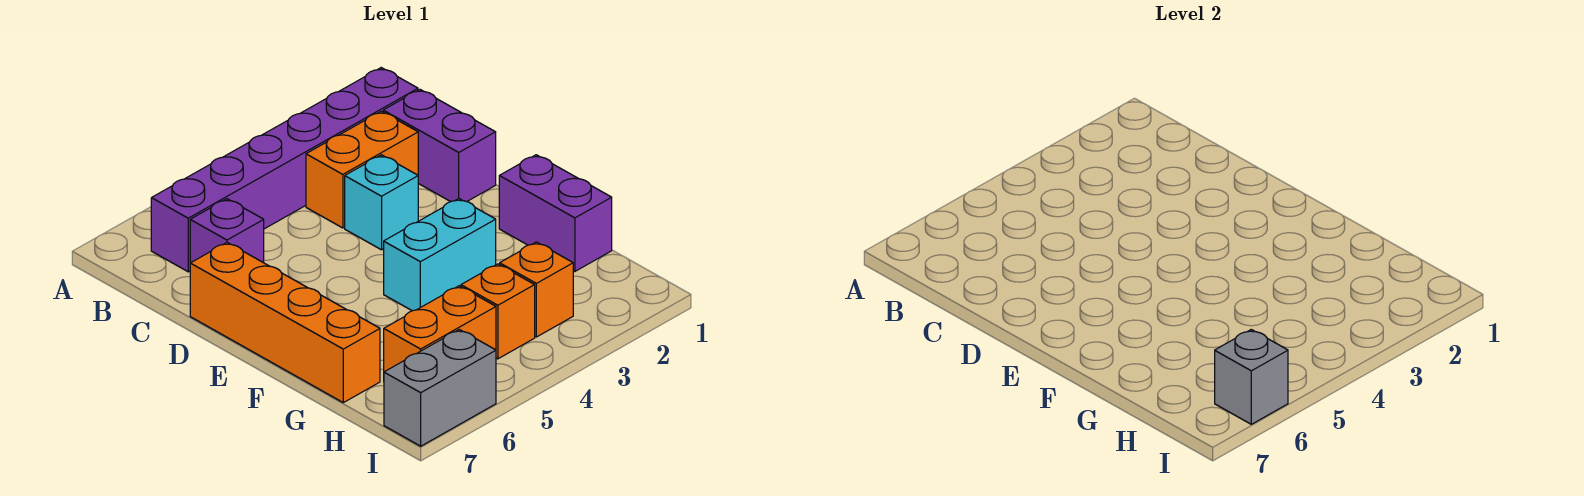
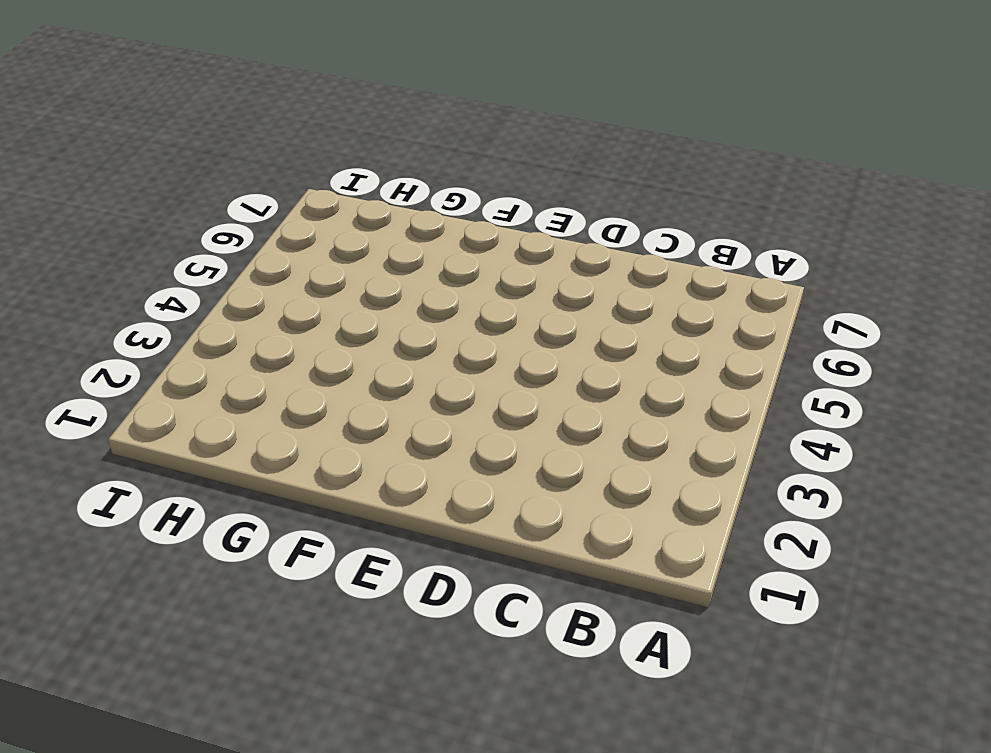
none -> purple brick B1:B6 level 1
none -> purple brick C1:D1 level 1
none -> orange brick C2:C3 level 1

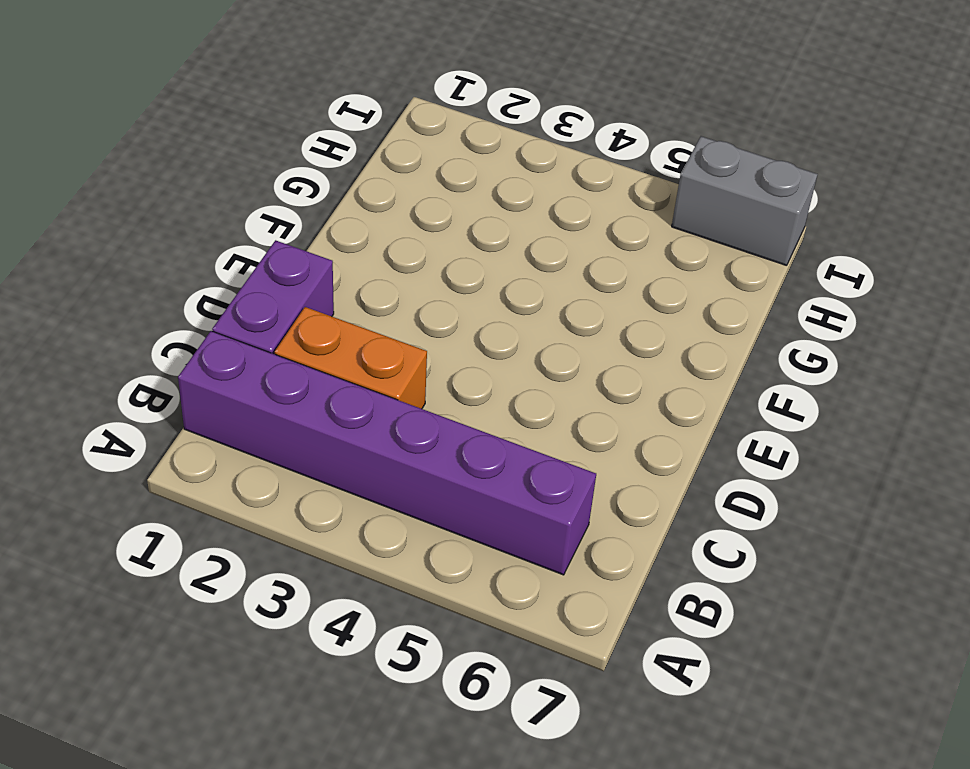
none -> purple brick C6 level 1
none -> cyan brick D3 level 1
none -> orange brick D7:G7 level 1

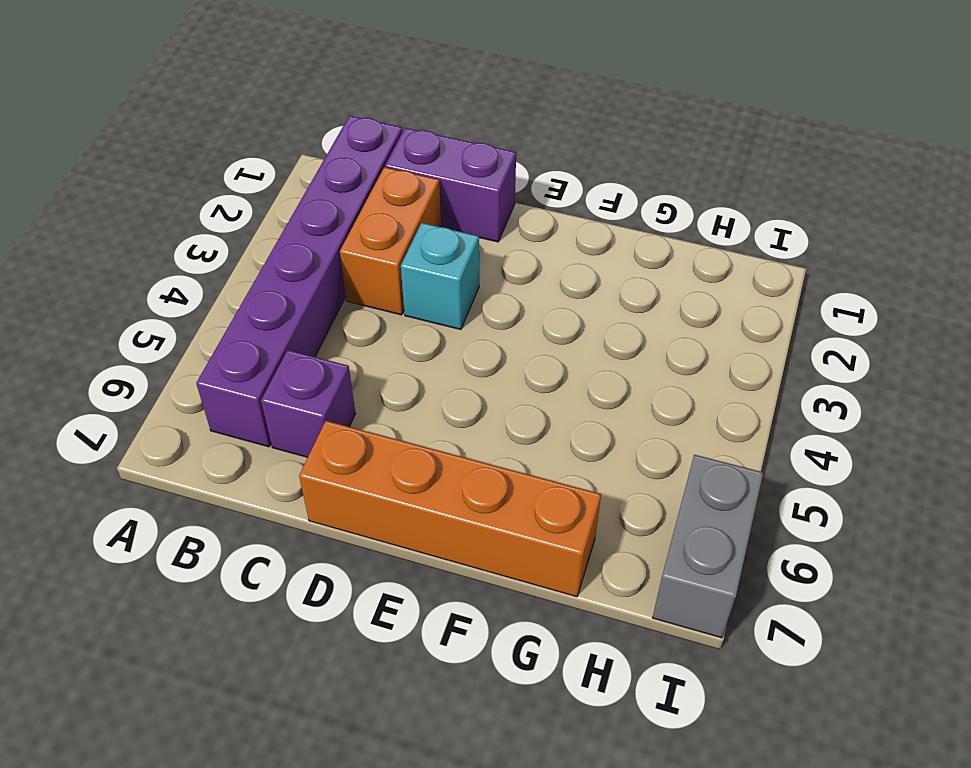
none -> purple brick F1:G1 level 1
none -> cyan brick F3:F4 level 1
none -> orange brick H3 level 1

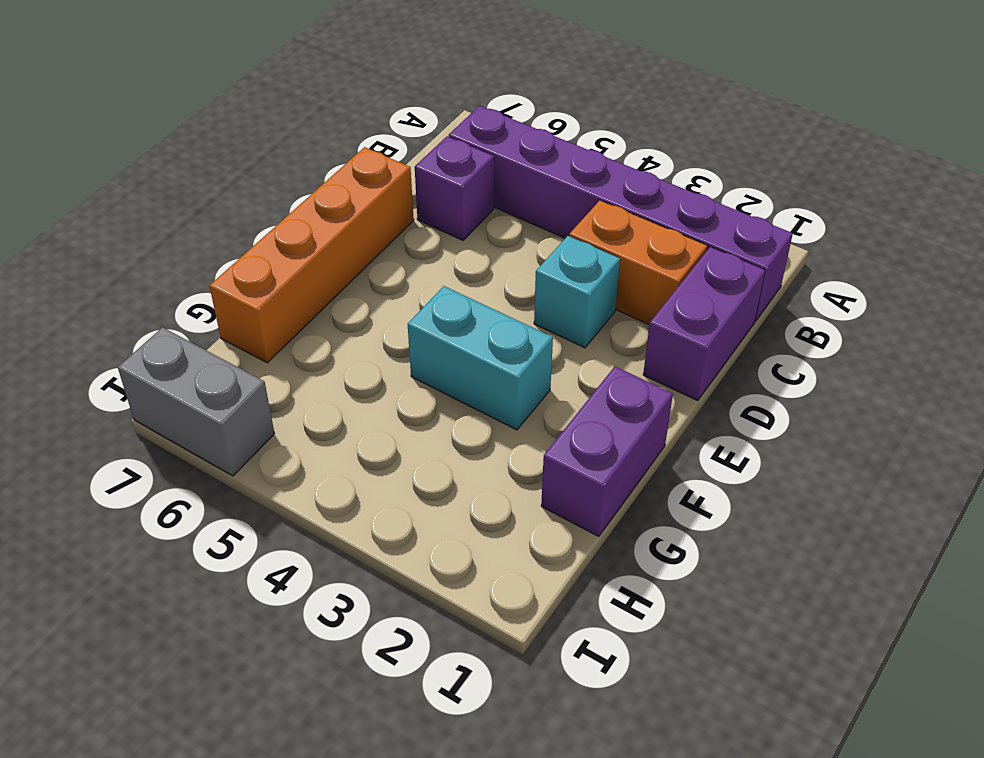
none -> orange brick H3 level 1
none -> orange brick H4 level 1
none -> orange brick H5:H6 level 1

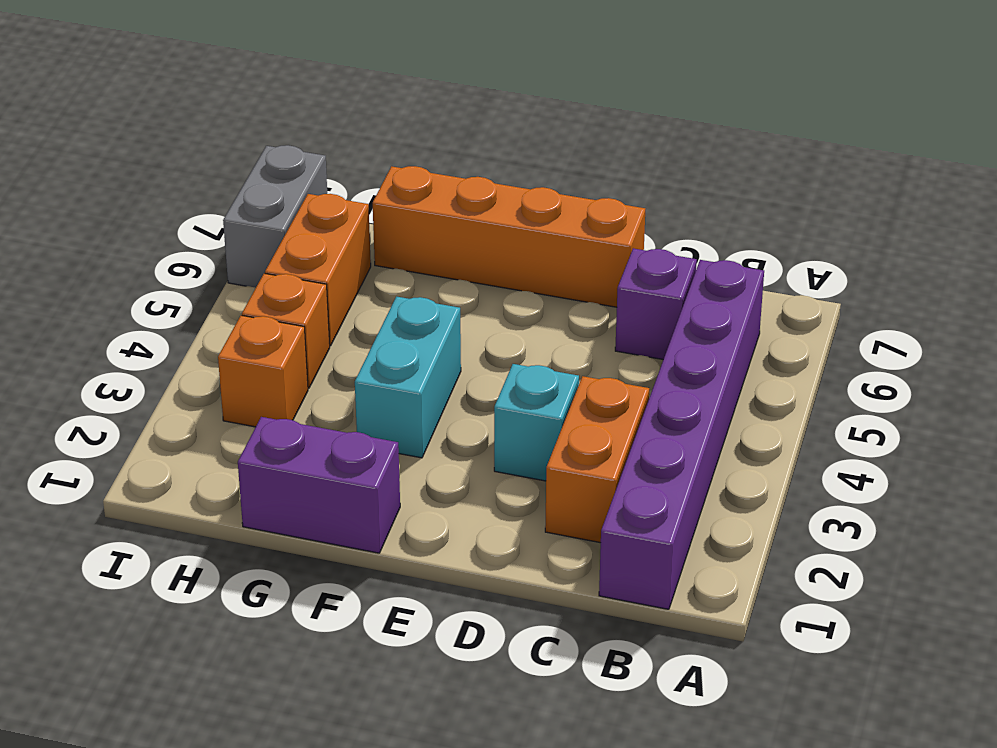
none -> purple brick C1:D1 level 1
none -> grey brick I6 level 2

